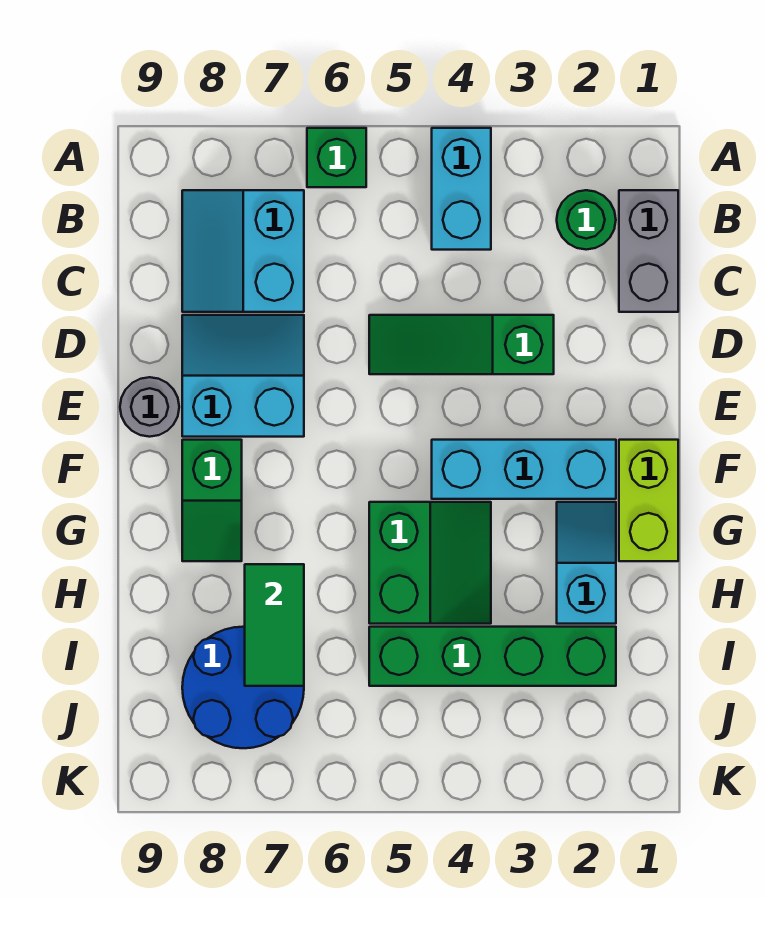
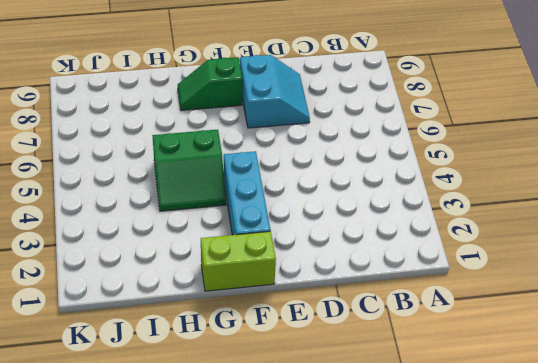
none -> cyan brick A4:B4 level 1
none -> green brick A6 level 1
none -> grey brick B1:C1 level 1

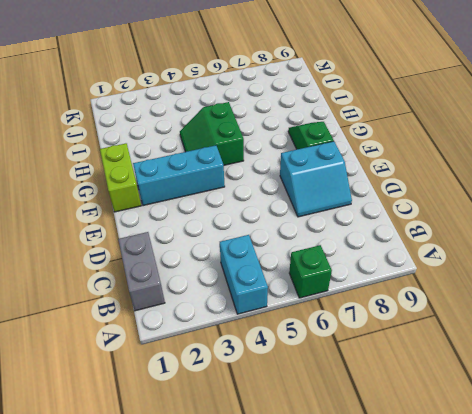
none -> green round brick B2 level 1
none -> cyan slope B7:C8 level 1 top 7
none -> green slope D3:D5 level 1 top 3

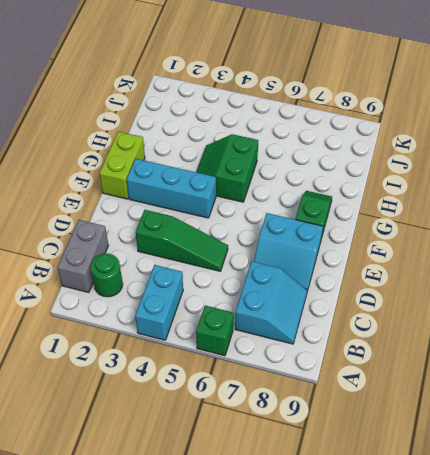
none -> grey round brick E9 level 1
none -> cyan slope G2:H2 level 1 top H
none -> green brick I2:I5 level 1

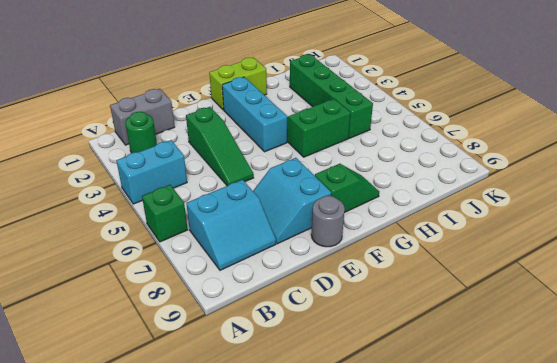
none -> cyan slope G2:H2 level 1 top H
none -> blue round brick I7:J8 level 1
none -> green tile H7:I7 level 2

